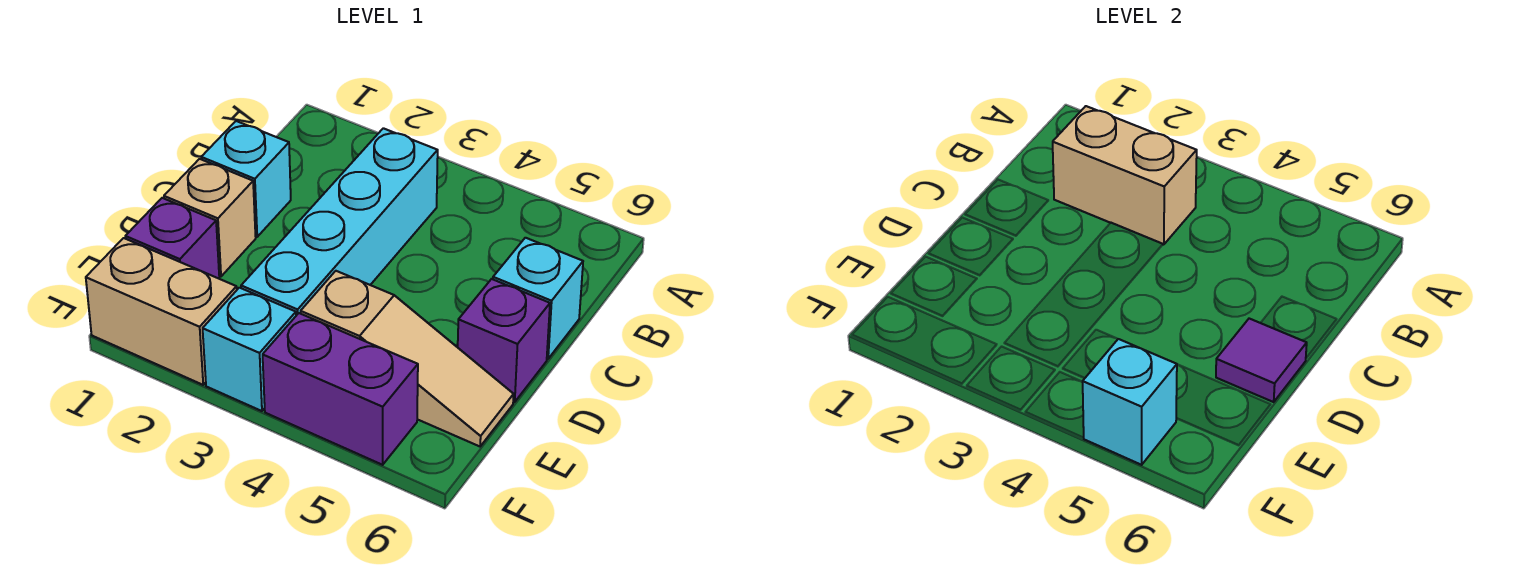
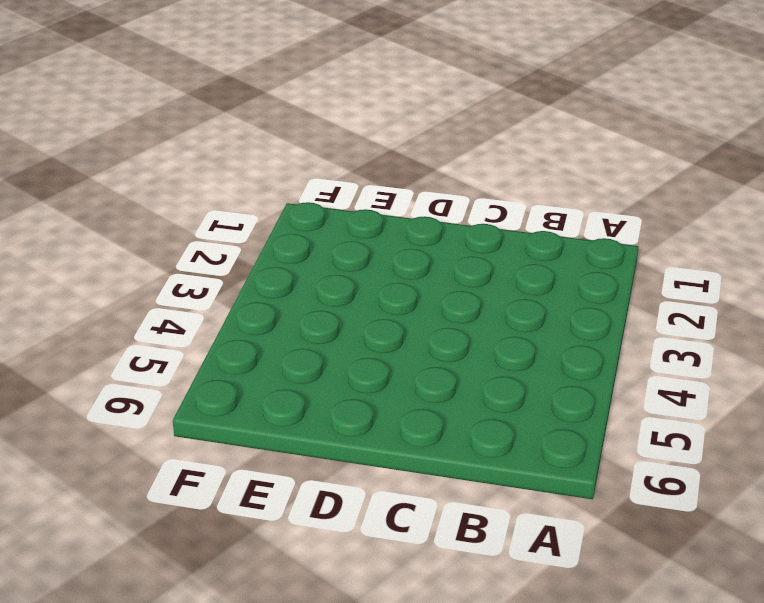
none -> cyan brick B3:E3 level 1
none -> cyan brick C1 level 1
none -> cyan brick C6 level 1

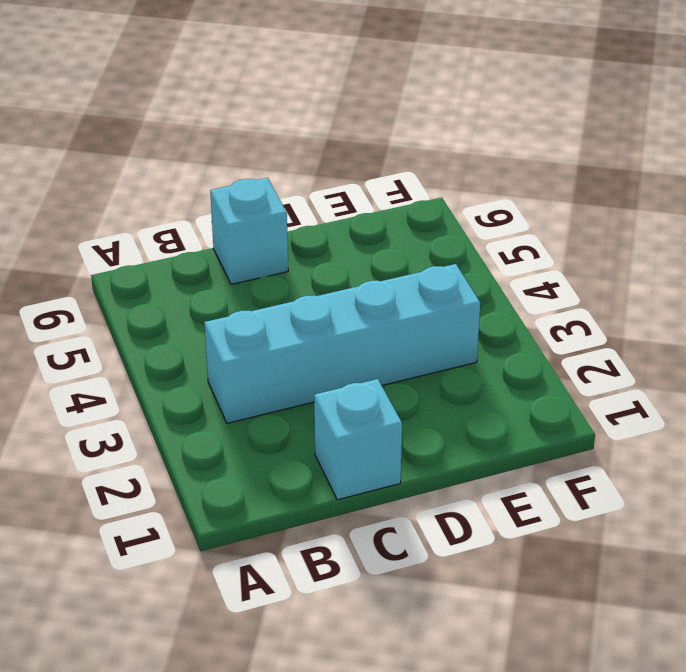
none -> tan brick D1 level 1
none -> purple brick D6 level 1
none -> purple brick E1 level 1

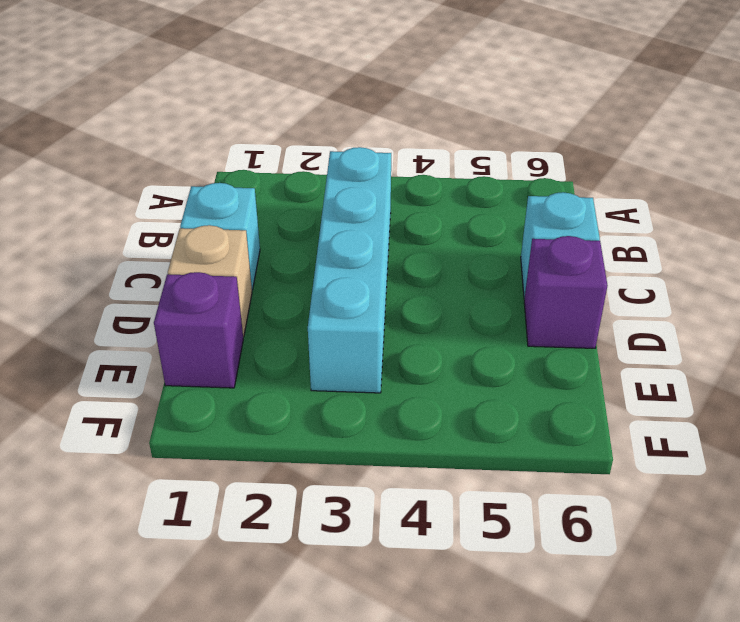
none -> tan slope E4:E6 level 1 top 4
none -> tan brick F1:F2 level 1
none -> cyan brick F3 level 1

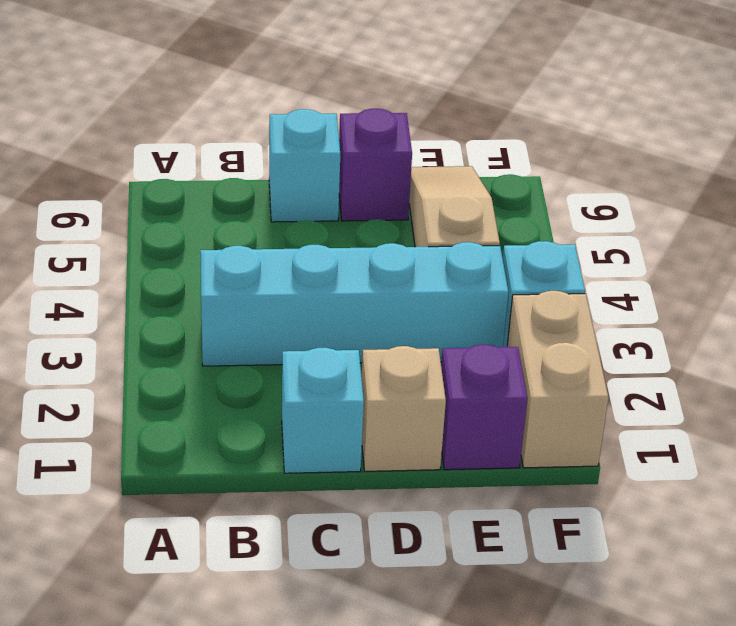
none -> purple brick F4:F5 level 1
none -> tan brick B2:B3 level 2
none -> purple tile D6 level 2

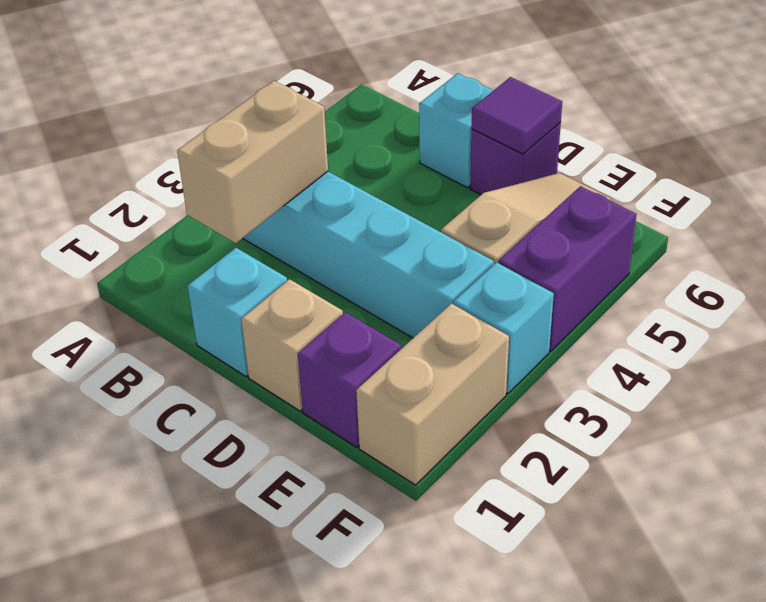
none -> cyan brick F5 level 2

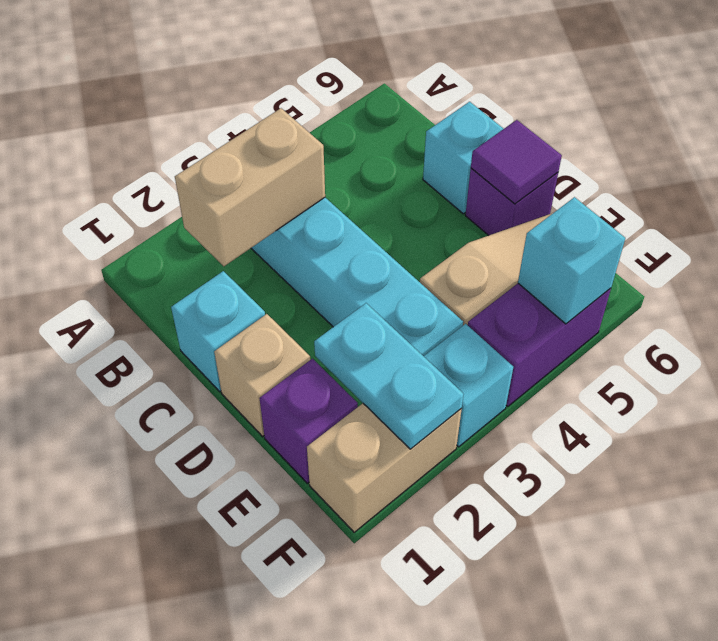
cyan plate E2:F2 level 2 -> none

